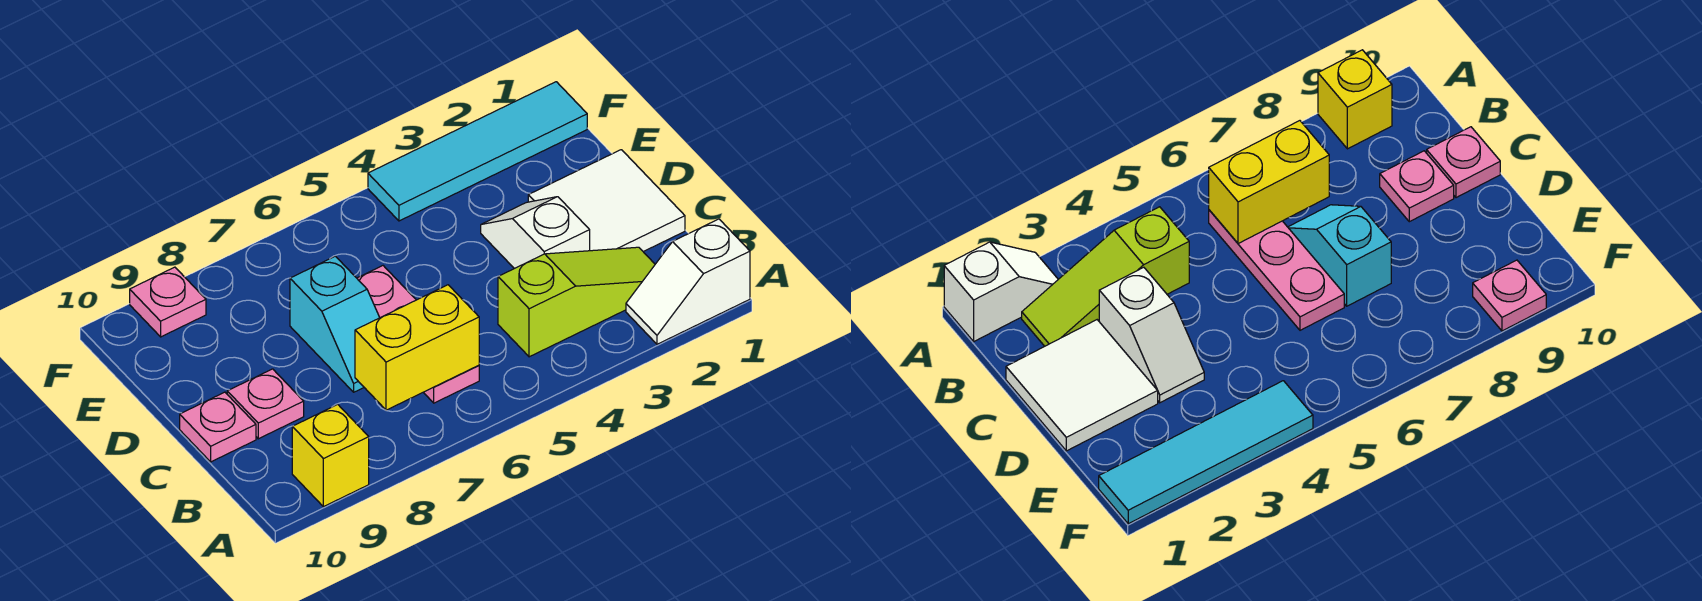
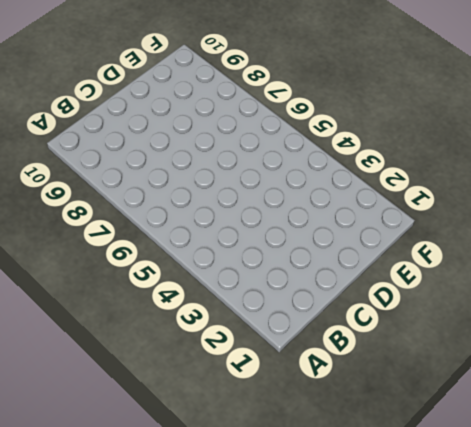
none -> white slope A1:A2 level 1 top 1
none -> yellow brick A9 level 1
none -> lime slope B2:B4 level 1 top 4

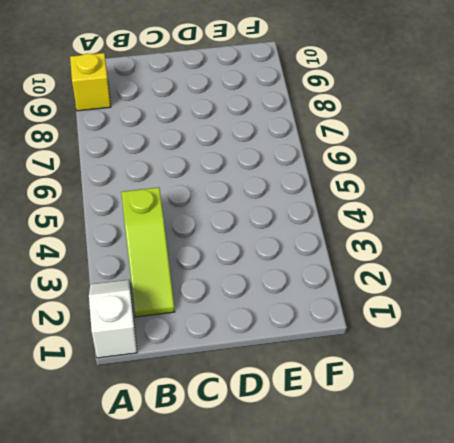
none -> pink plate B6:D6 level 1
none -> white tile C1:D2 level 1
none -> white slope C3:D3 level 1 top C

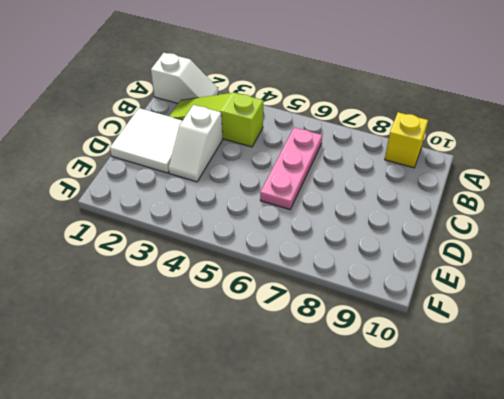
none -> cyan slope C7:D7 level 1 top D
none -> pink plate C9 level 1
none -> pink plate C10 level 1

